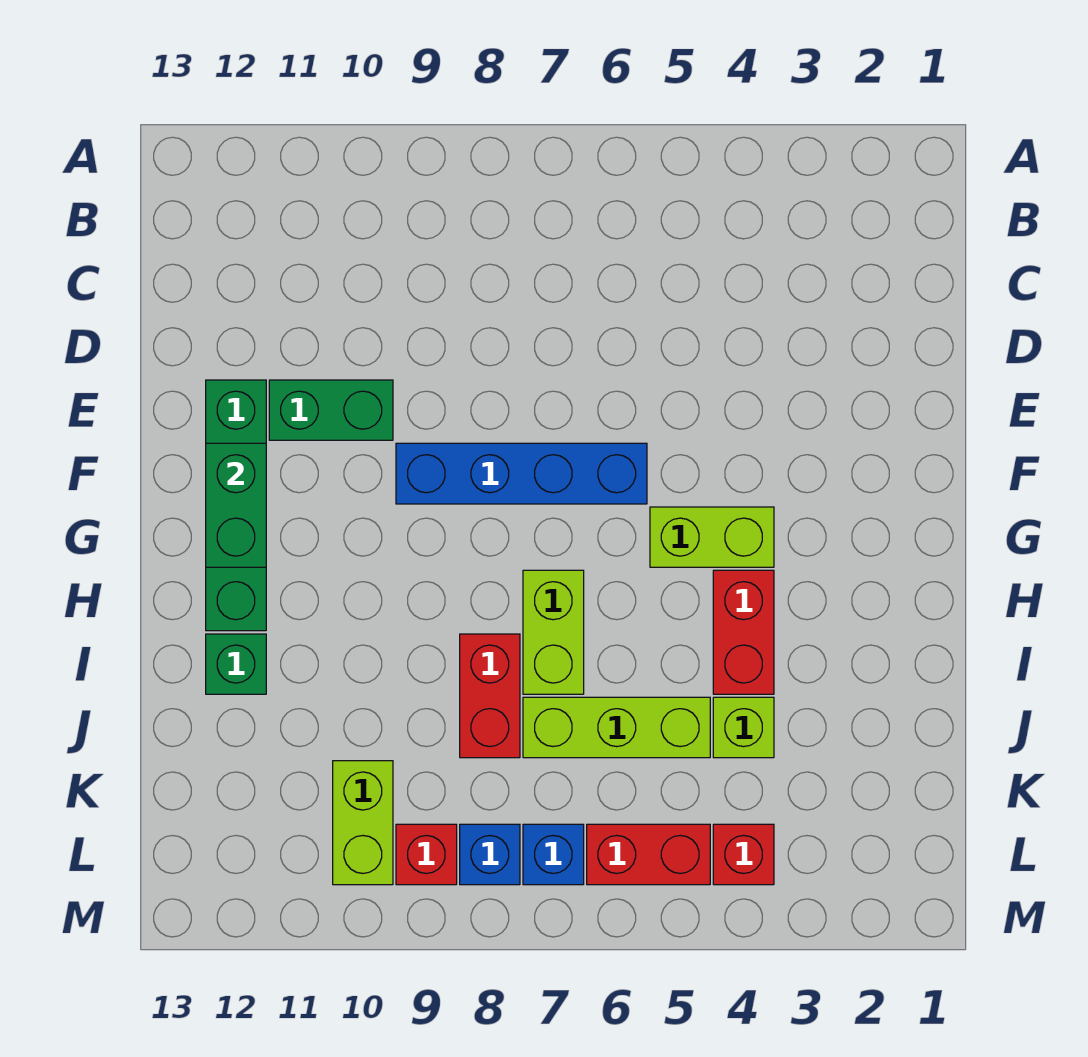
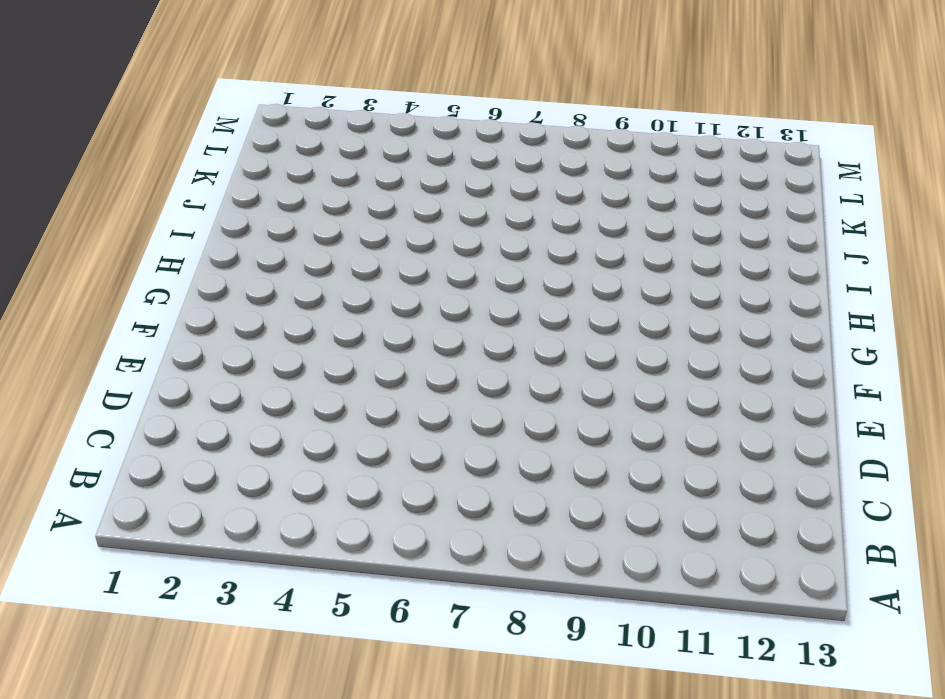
none -> green brick E10:E11 level 1
none -> green brick E12:H12 level 1
none -> blue brick F6:F9 level 1

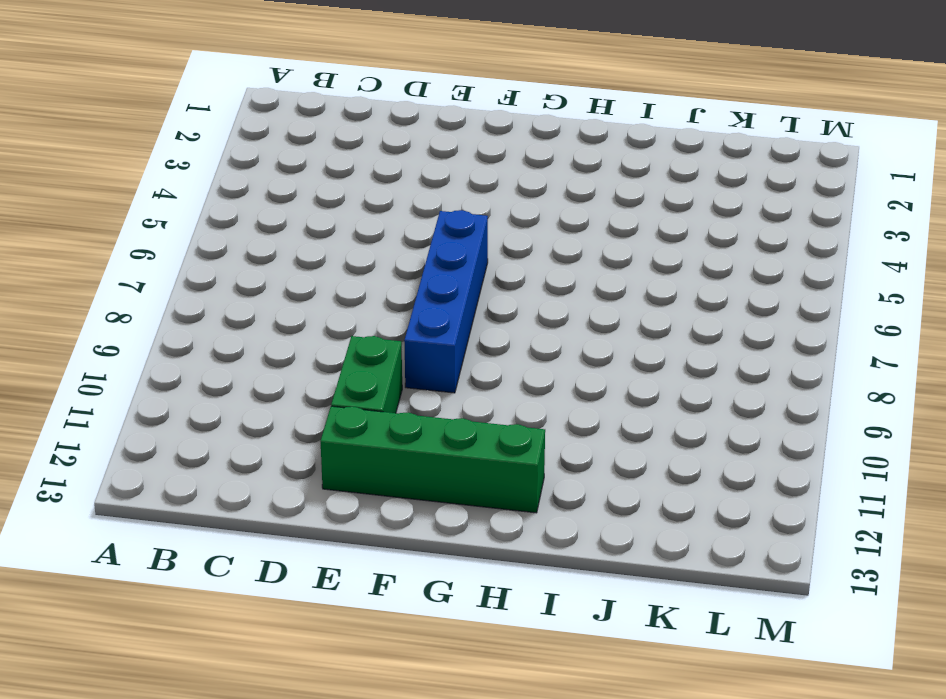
none -> lime brick G4:G5 level 1
none -> red brick H4:I4 level 1
none -> lime brick H7:I7 level 1

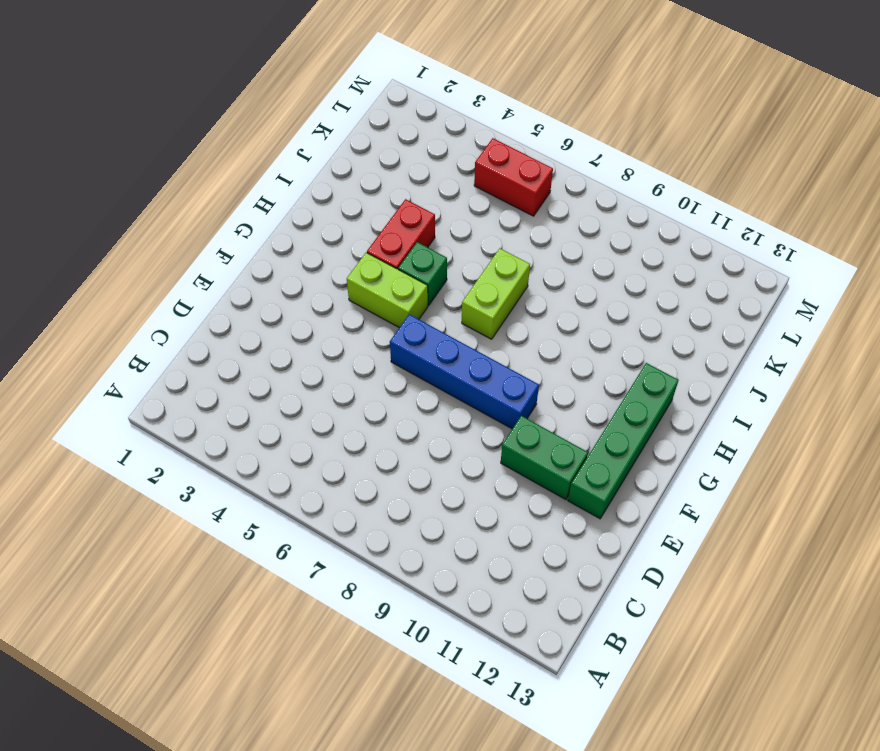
green brick H5 level 1 -> green brick I12 level 1
none -> red brick I8:J8 level 1
none -> lime brick J4 level 1
none -> lime brick J5:J7 level 1

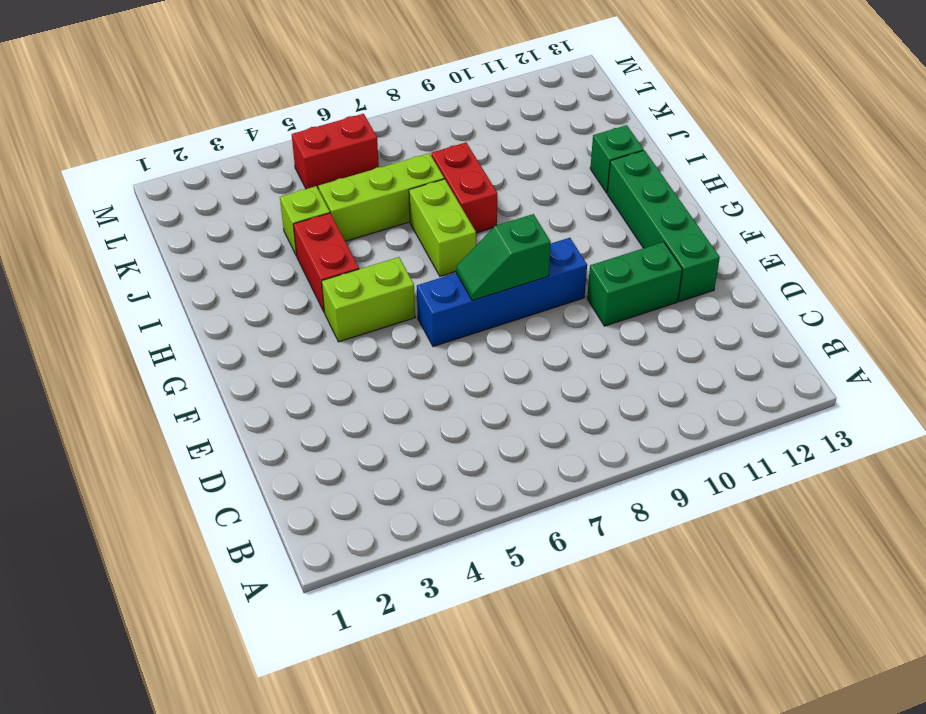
green slope F7:F8 level 2 top 8 -> none
none -> lime brick K10:L10 level 1
none -> red brick L4 level 1
none -> blue brick L7 level 1

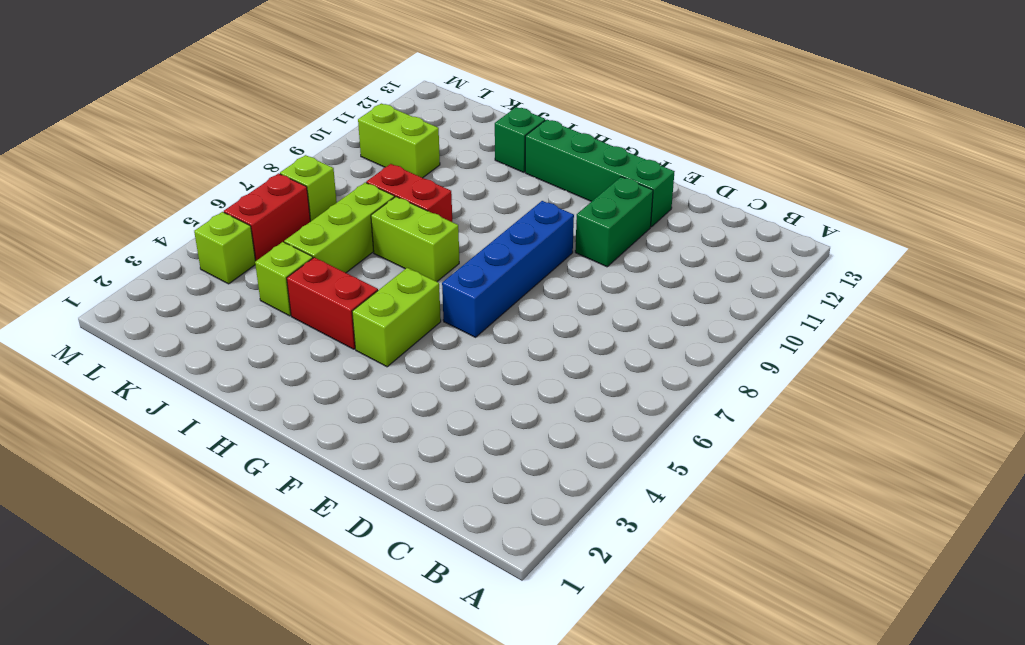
lime brick L4 level 1 -> red brick L4 level 1
lime brick L7 level 1 -> blue brick L7 level 1
none -> blue brick L8 level 1
none -> red brick L9 level 1
none -> green brick F12:G12 level 2

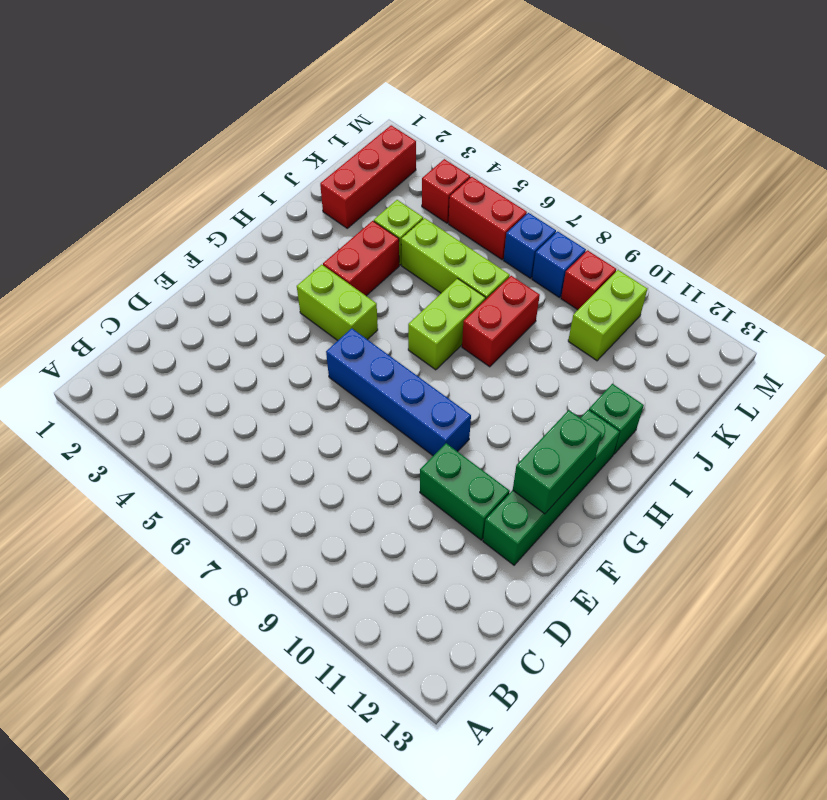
red brick J2:L2 level 1 -> none

